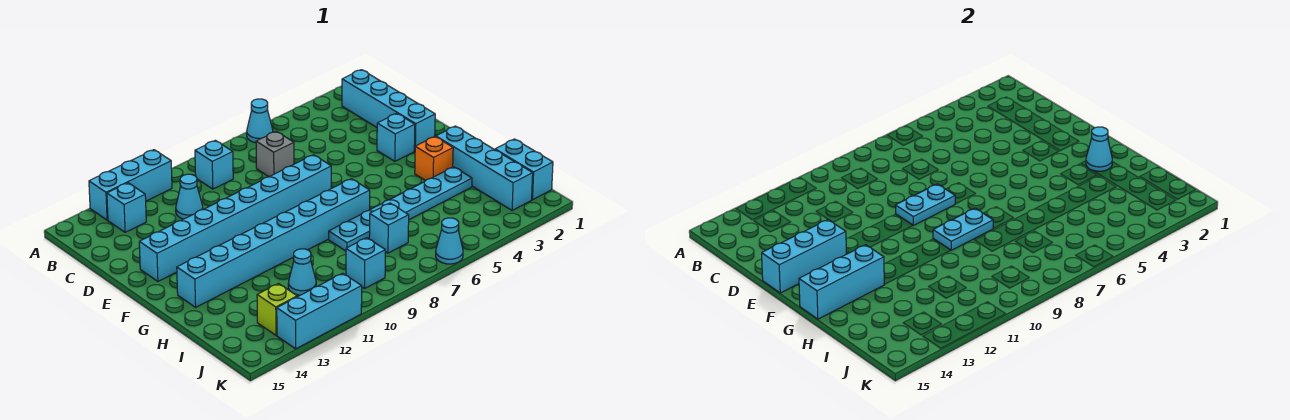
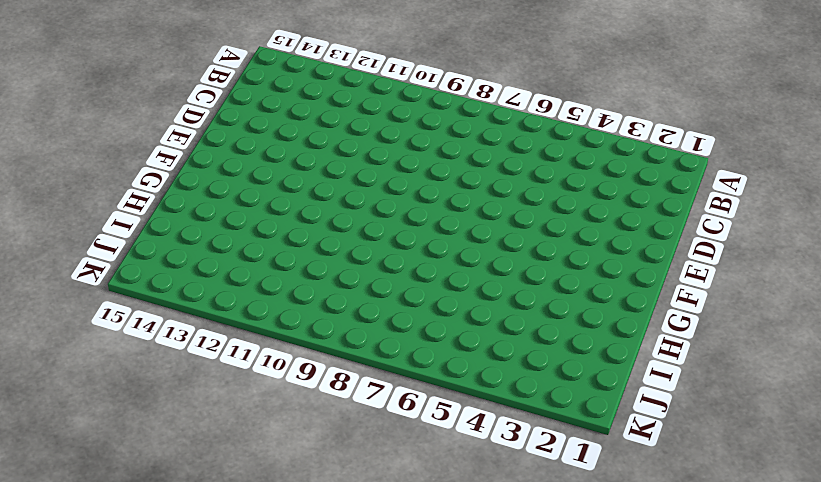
none -> cyan cone A6 level 1
none -> cyan brick A11:A13 level 1
none -> cyan brick B2:E2 level 1

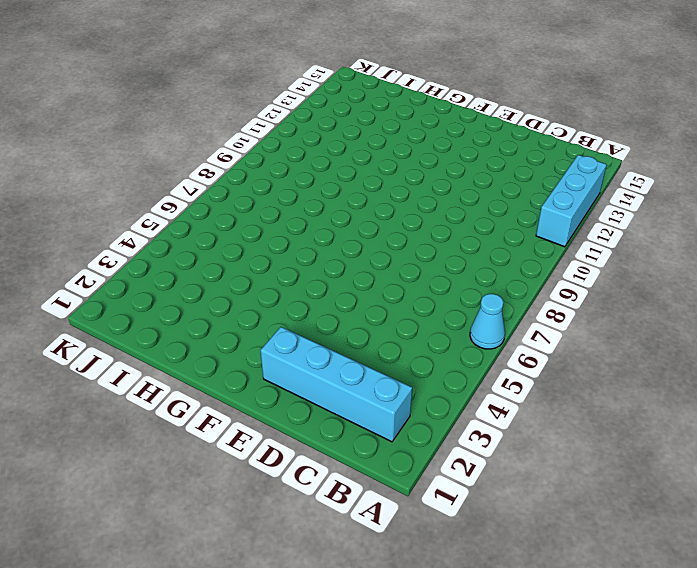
none -> cyan brick B9 level 1
none -> cyan brick B13 level 1
none -> grey brick C7 level 1

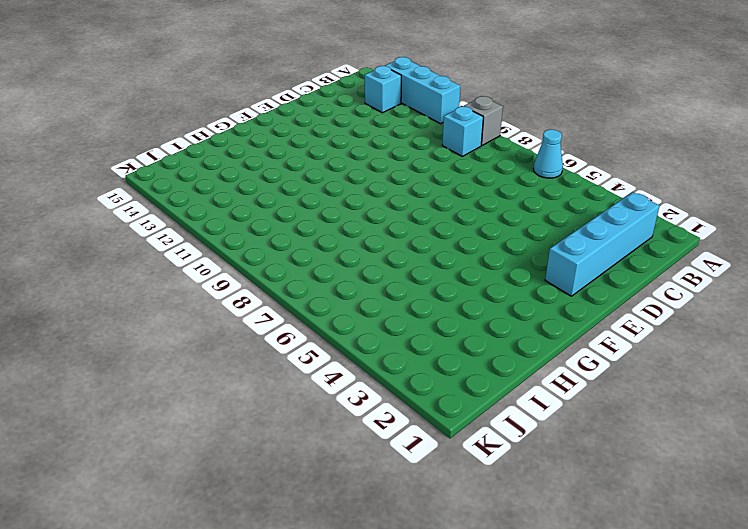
grey brick A9 level 1 -> grey brick C7 level 1
none -> cyan cone C11 level 1
none -> cyan brick E3 level 1
none -> cyan brick E7:E14 level 1

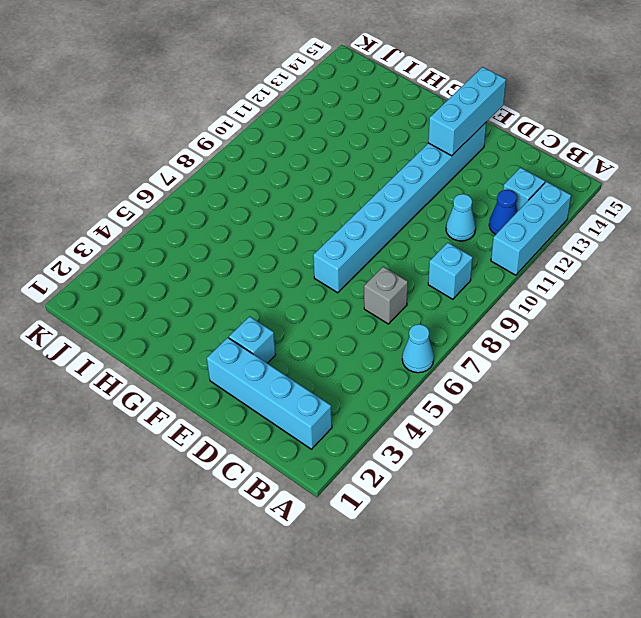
blue cone B12 level 1 -> none
none -> cyan brick G2:J2 level 1
none -> orange brick G3 level 1
none -> cyan brick G7:G14 level 1

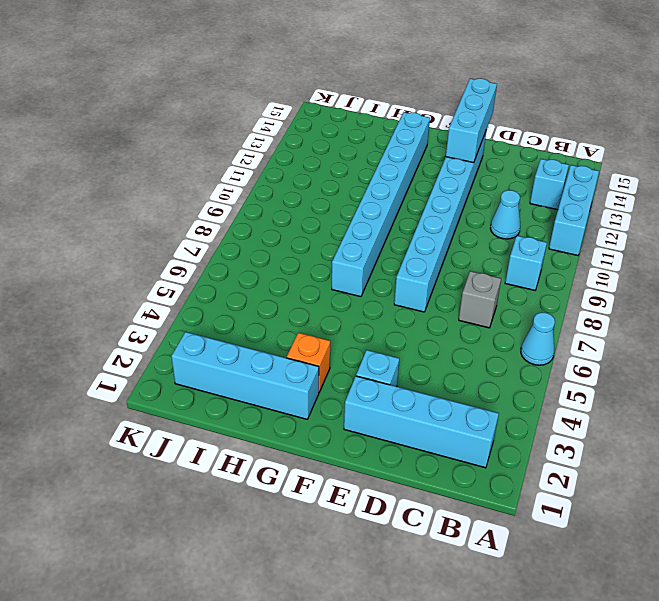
none -> cyan plate H3:H8 level 1
none -> cyan brick I1:J1 level 1
none -> cyan brick I7 level 1

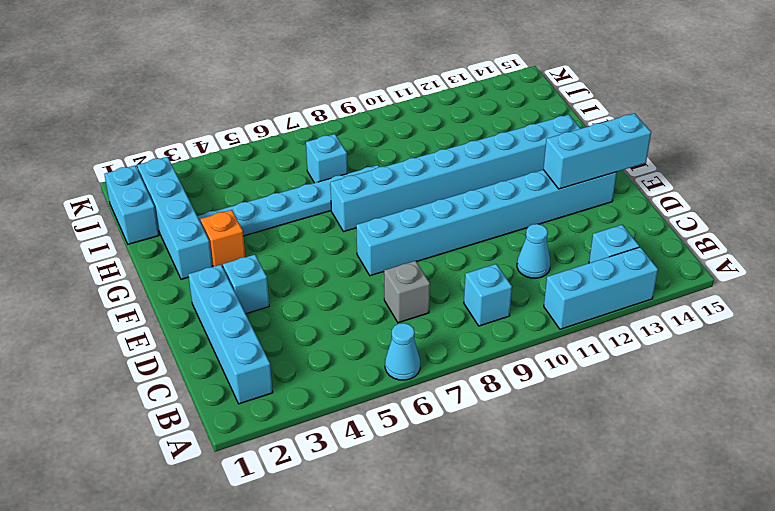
none -> cyan cone I11 level 1
none -> cyan brick J9 level 1
none -> lime brick J13 level 1

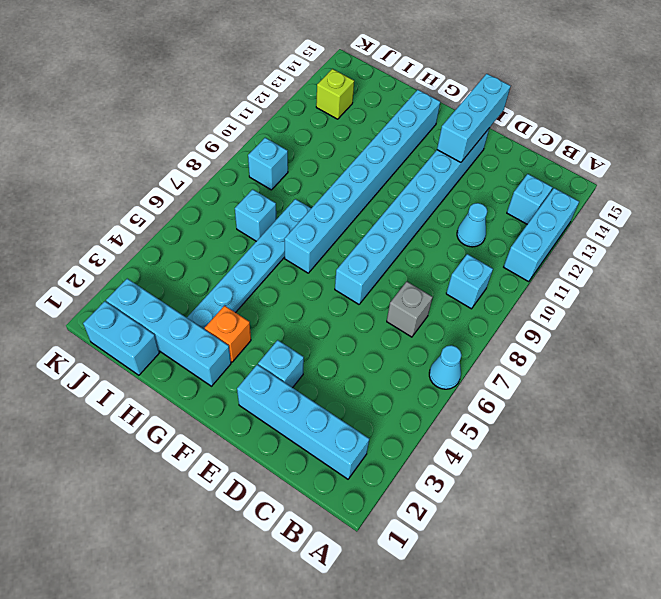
none -> cyan cone I11 level 1
none -> cyan cone K6 level 1
none -> cyan brick K11:K13 level 1

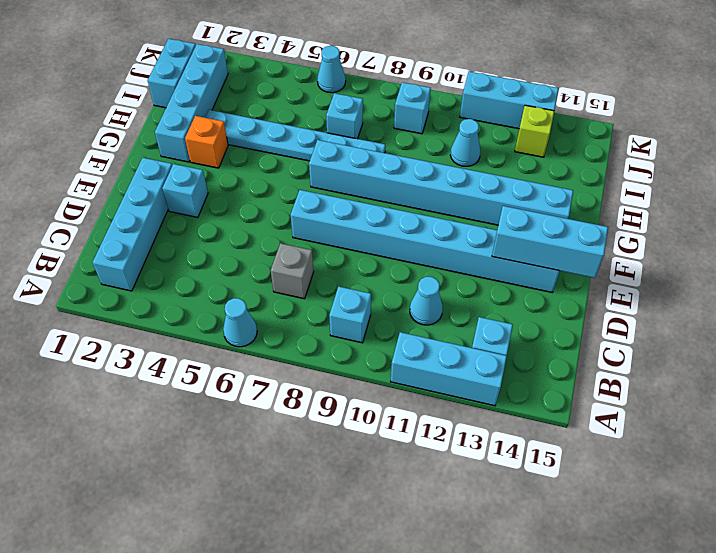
none -> cyan plate E8:E9 level 2
none -> cyan cone G2 level 2
none -> cyan plate G8:G9 level 2

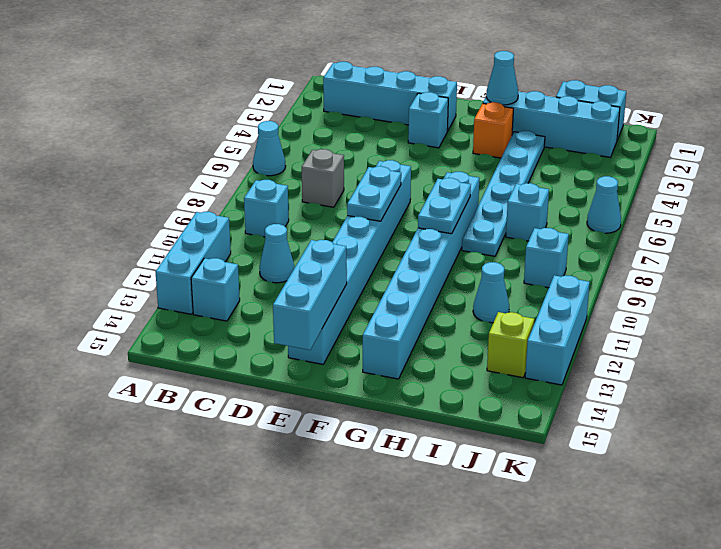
none -> cyan brick G13:G15 level 2

